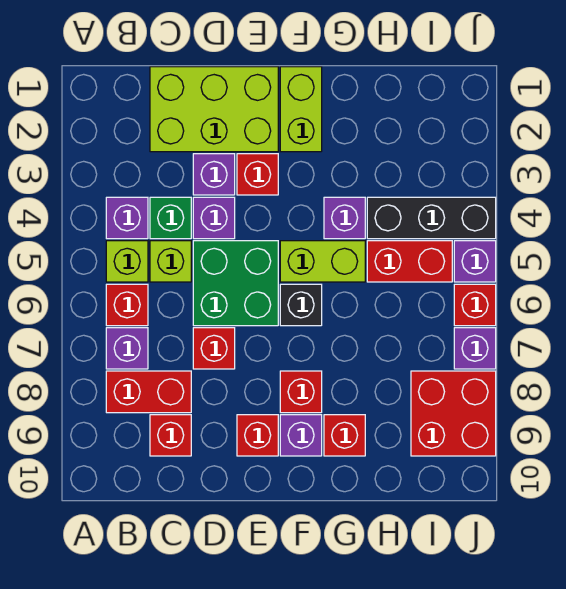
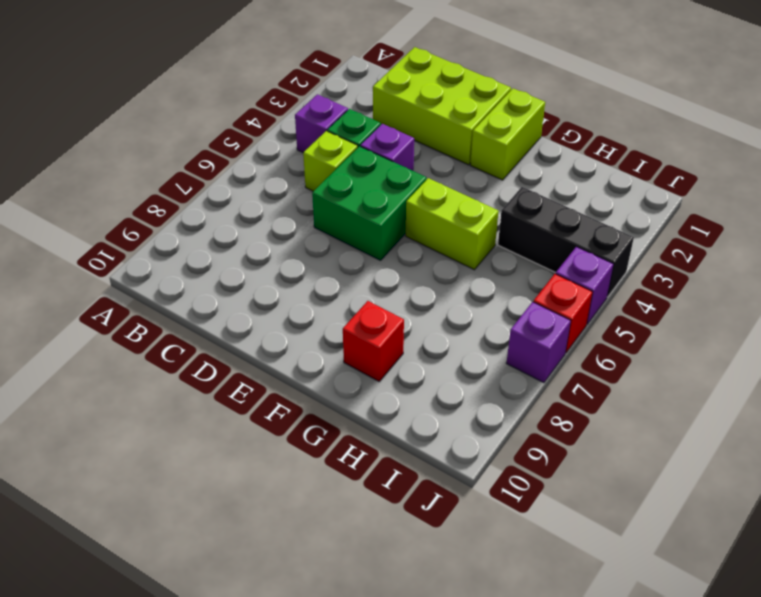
none -> lime brick B5 level 1
none -> red brick B6 level 1
none -> purple brick B7 level 1

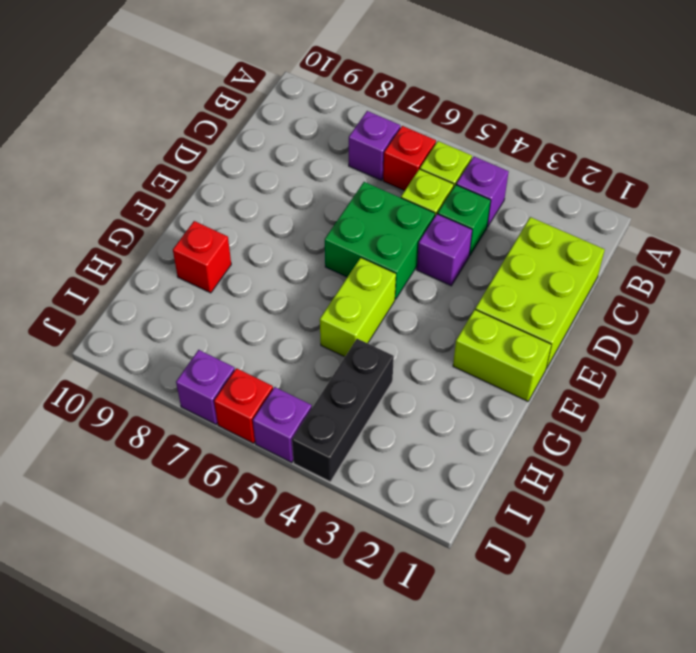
none -> red brick B8:C8 level 1
none -> red brick C9 level 1
none -> purple brick D3 level 1

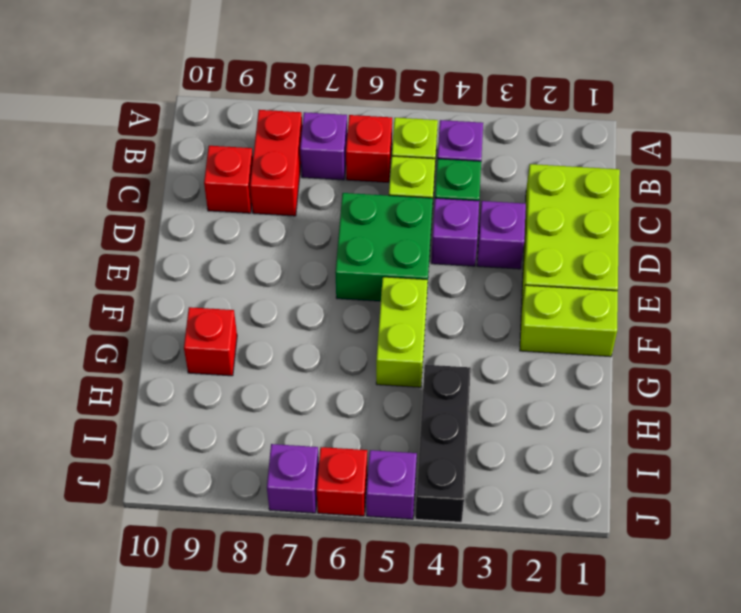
none -> red brick D7 level 1
none -> red brick E3 level 1
none -> red brick E9 level 1

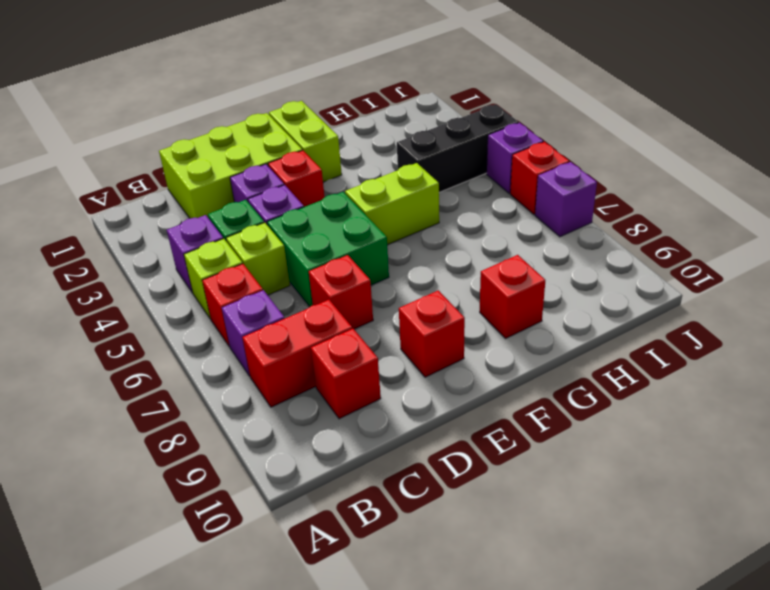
none -> black brick F6 level 1
none -> red brick F8 level 1
none -> purple brick F9 level 1

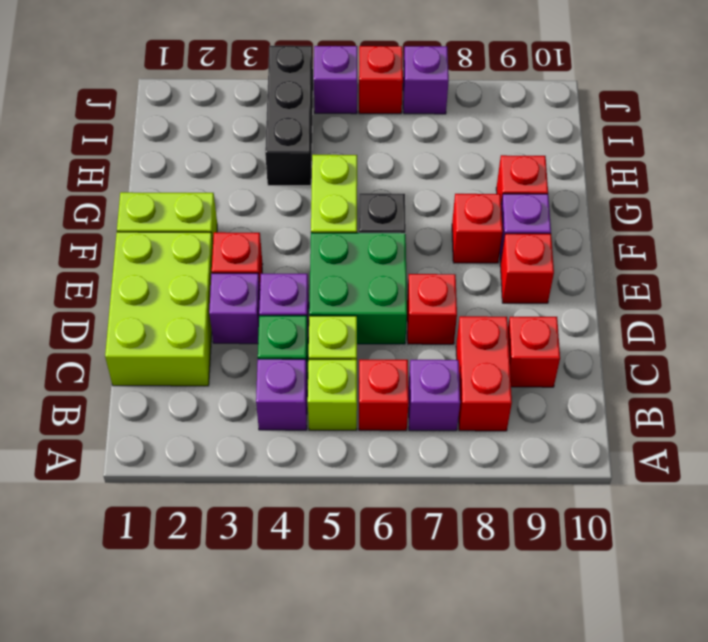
none -> purple brick G4 level 1
none -> red brick H5:I5 level 1
none -> red brick I8:J9 level 1

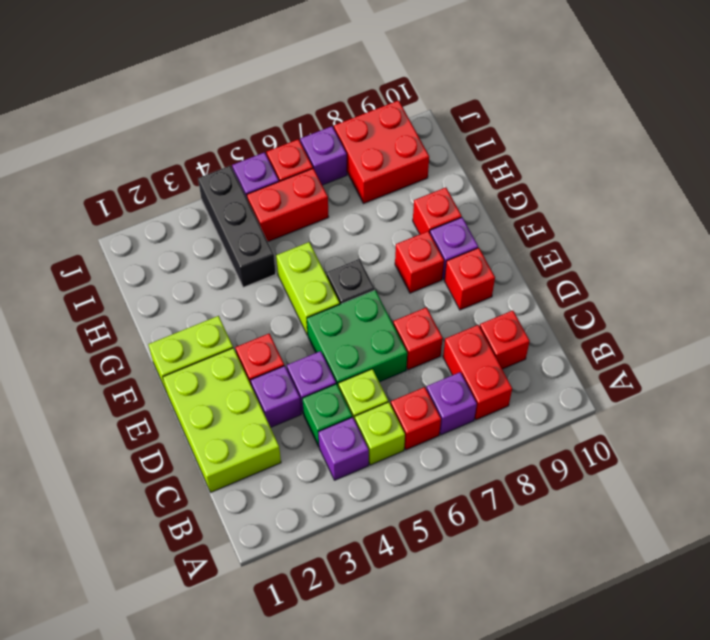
red brick I5:I6 level 1 -> red brick H5:I5 level 1
none -> purple brick G4 level 1

